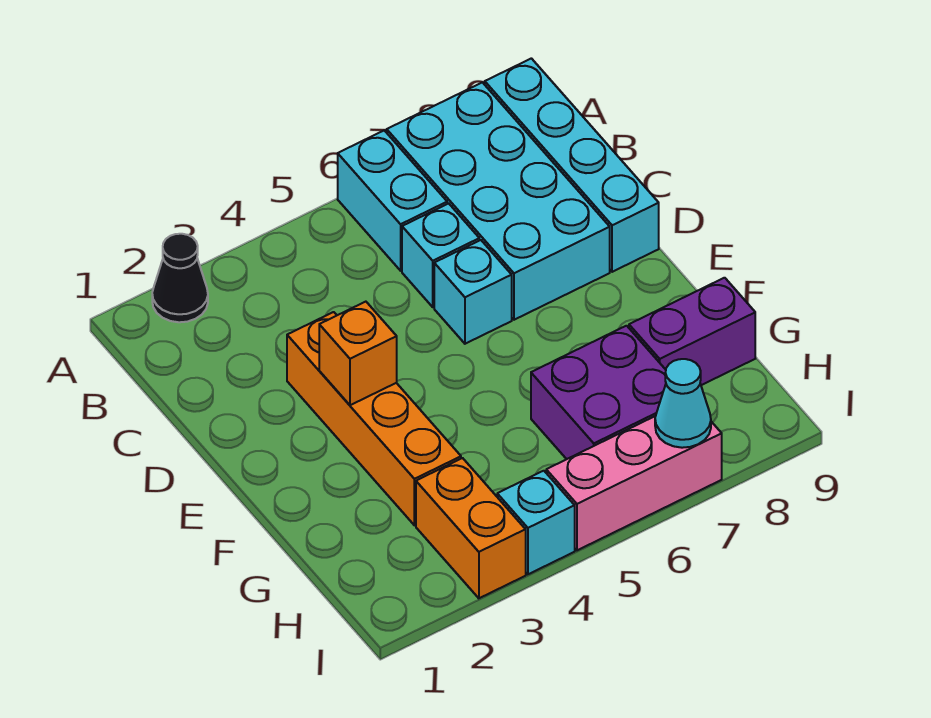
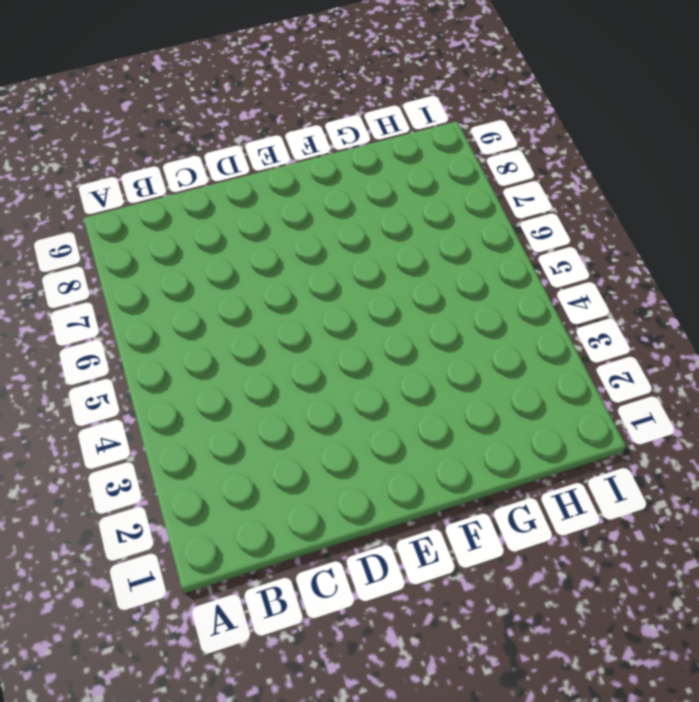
none -> black cone A2 level 1
none -> cyan brick A6:B6 level 1
none -> cyan brick A7:D8 level 1

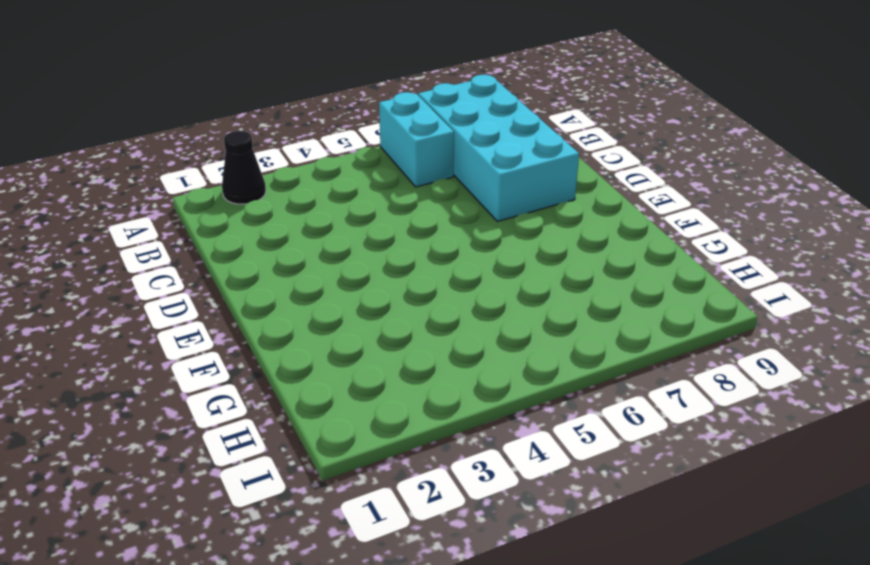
none -> cyan brick A9:D9 level 1
none -> cyan brick C6 level 1
none -> orange brick D3:G3 level 1

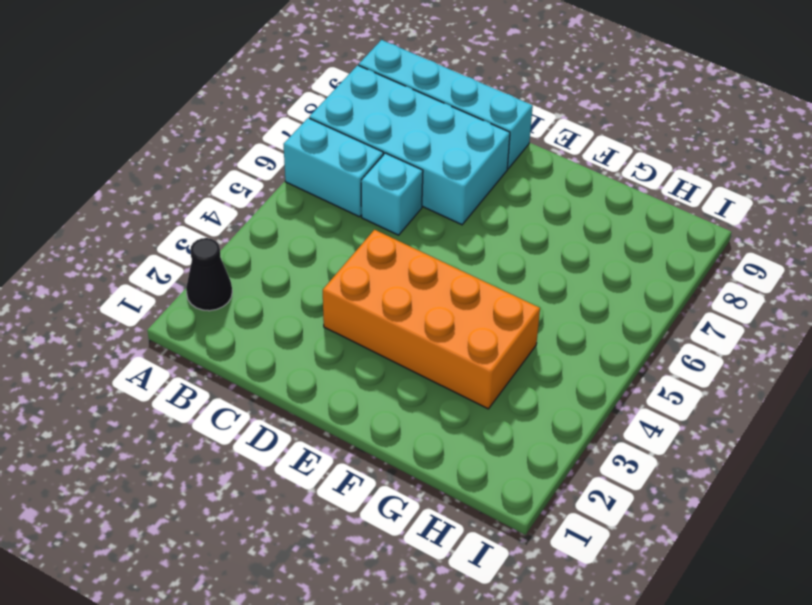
orange brick D3:G4 level 1 -> orange brick D3:G3 level 1
none -> cyan brick D6 level 1
none -> purple brick G6:H7 level 1
none -> purple brick G8:G9 level 1

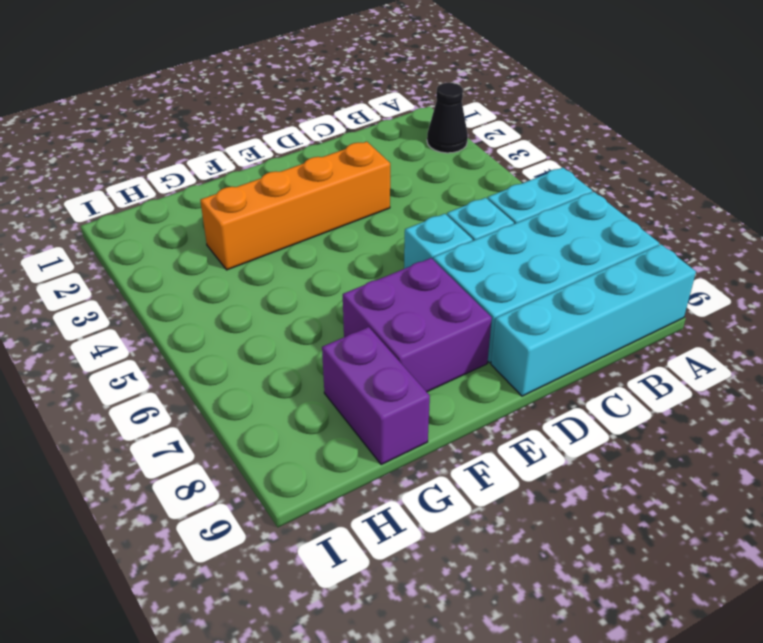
purple brick E7:F8 level 1 -> purple brick G6:H7 level 1
none -> orange brick H3:I3 level 1
none -> cyan brick I4 level 1
none -> pink brick I5:I7 level 1

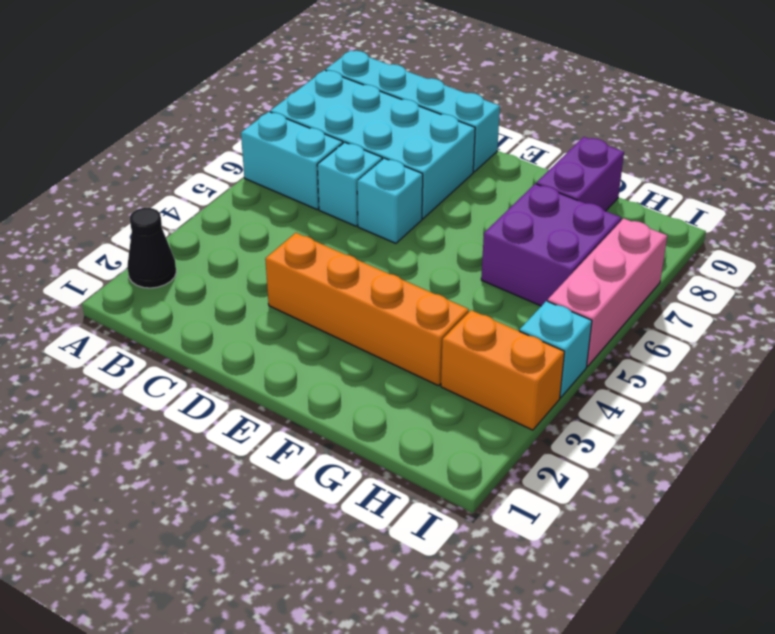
none -> orange brick E3 level 2
none -> cyan cone I7 level 2

